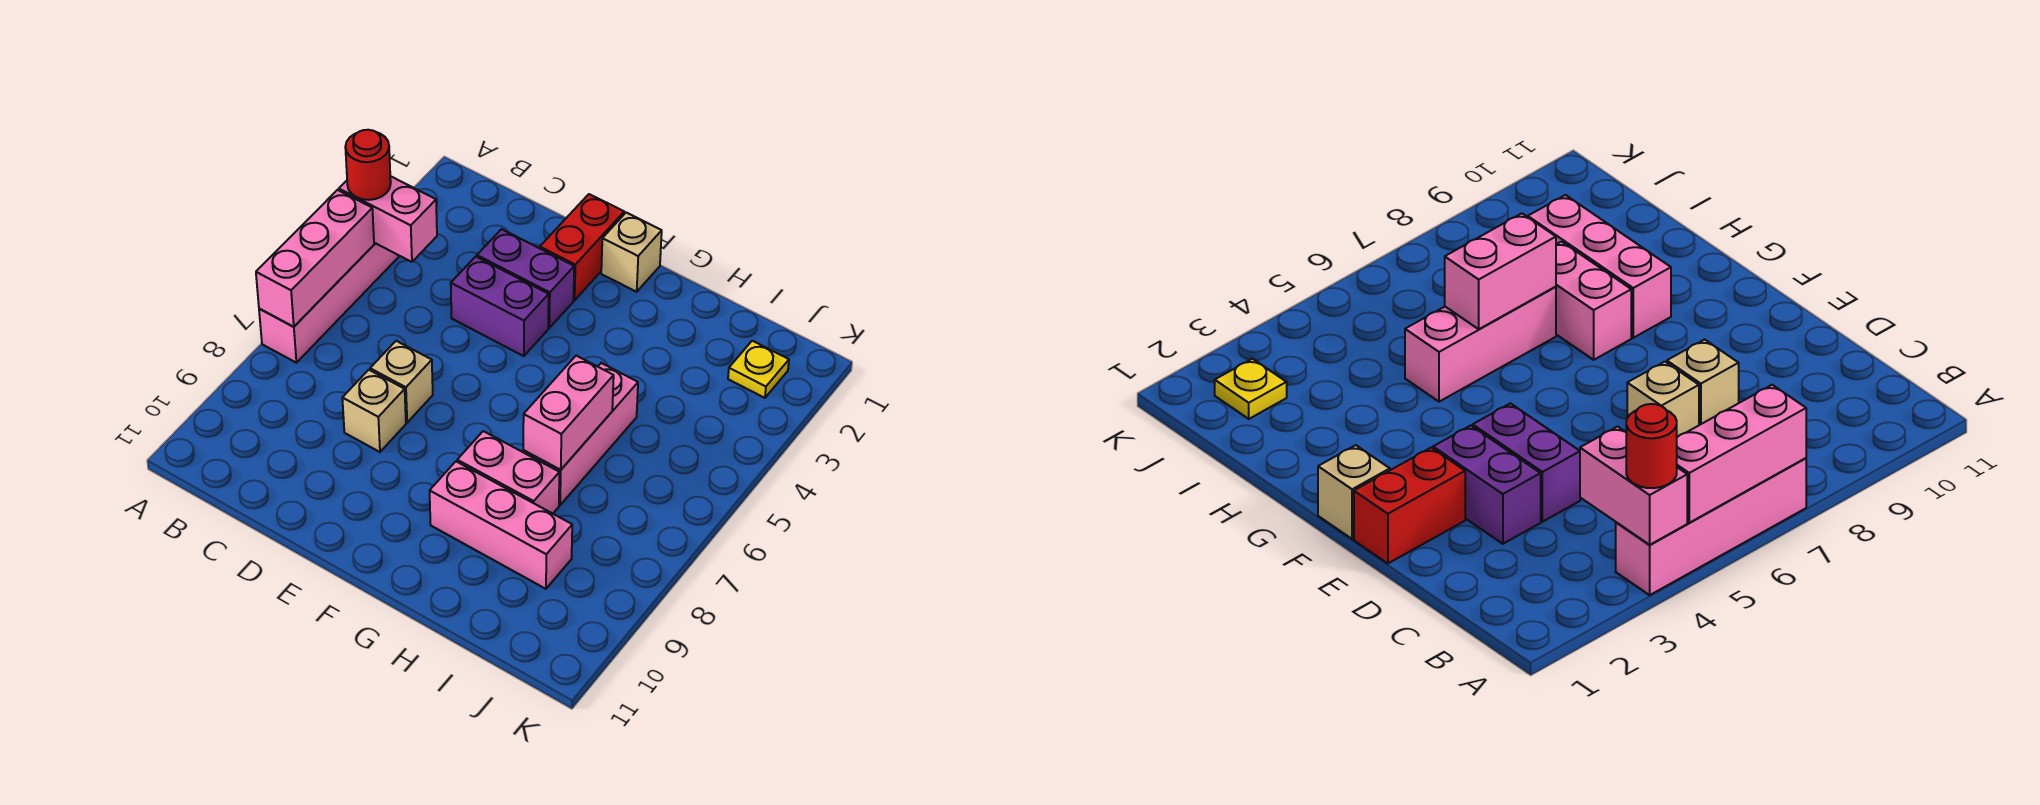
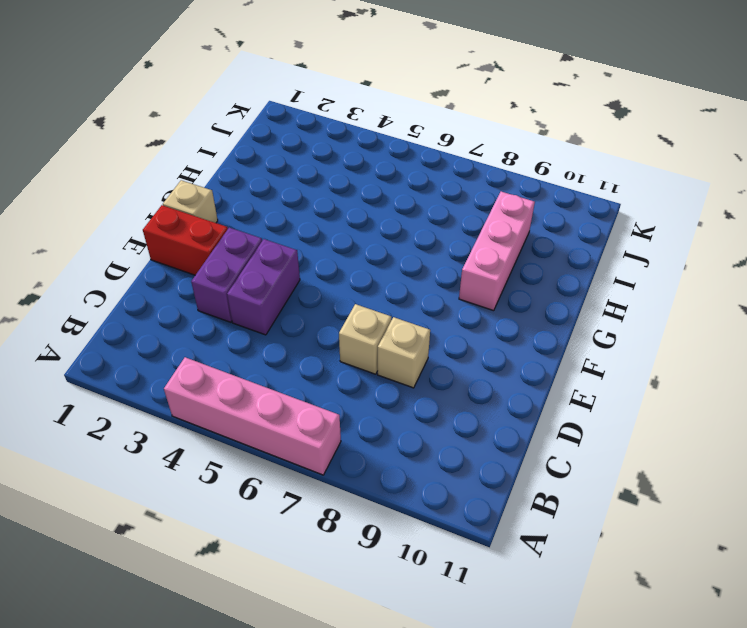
none -> pink brick G8:H8 level 1
none -> pink brick H5:H7 level 1
none -> yellow plate J2 level 1

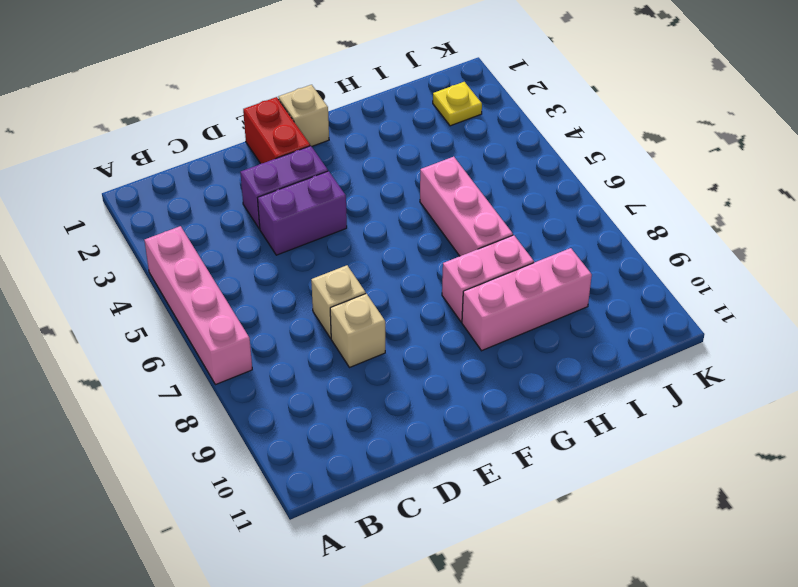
none -> pink brick A4:B4 level 2
none -> pink brick A5:A7 level 2
none -> pink brick H6:H7 level 2

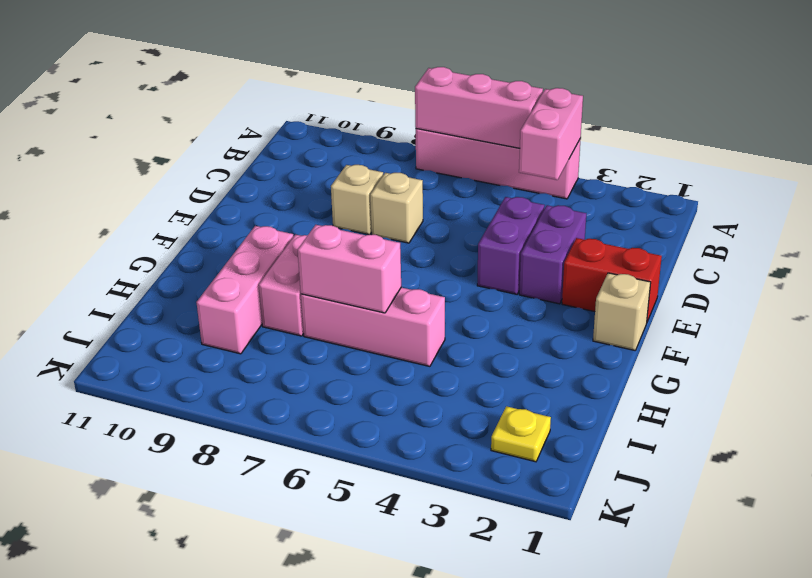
none -> red round brick A4 level 3

